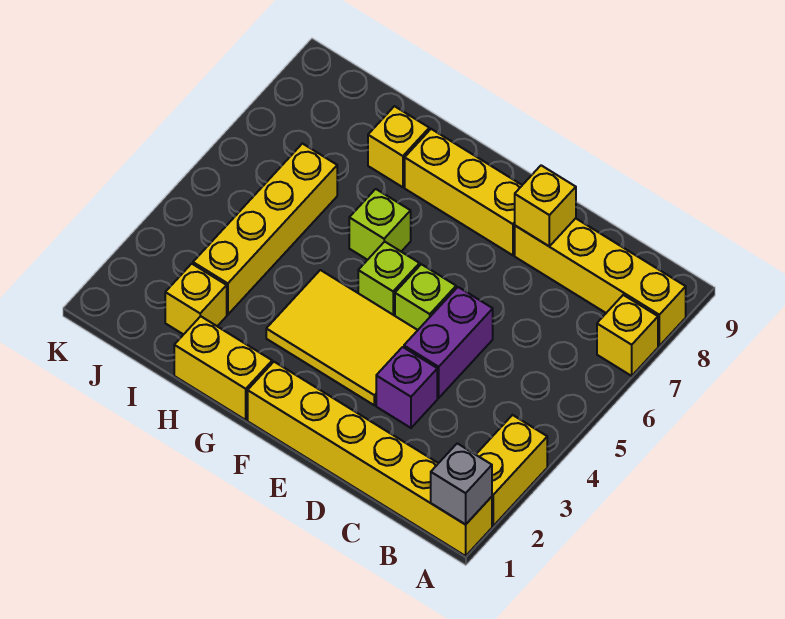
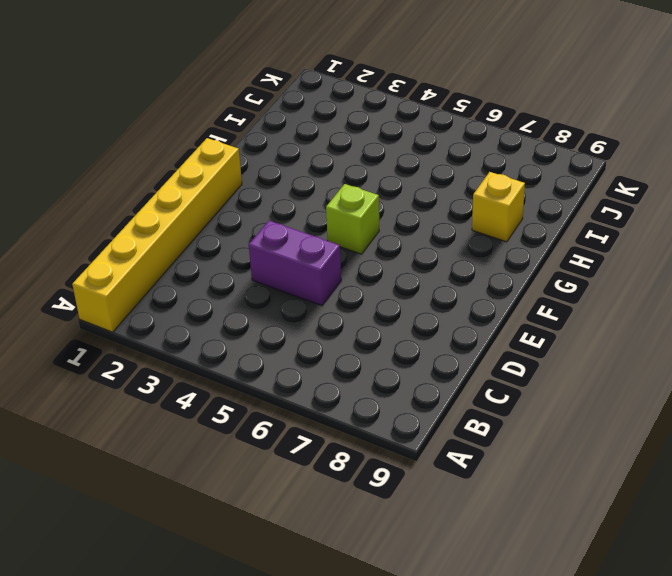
none -> yellow brick A2:A3 level 1
none -> yellow brick A7 level 1
none -> yellow brick A8:D8 level 1

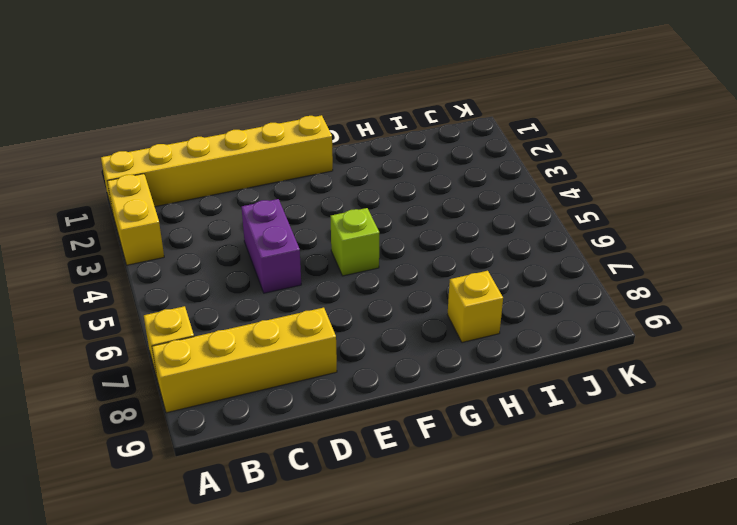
none -> purple brick D3 level 1
none -> yellow tile E3:G4 level 1
none -> lime brick E5 level 1

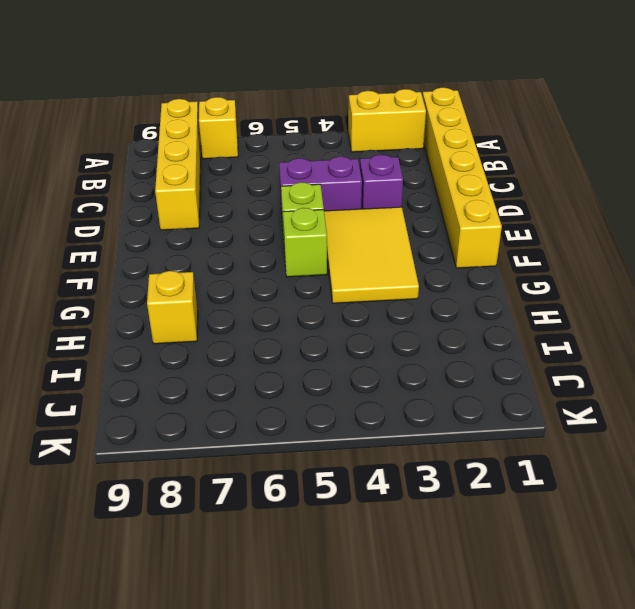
none -> yellow brick E8:G8 level 1
none -> yellow brick G1:H1 level 1
none -> lime brick G6 level 1

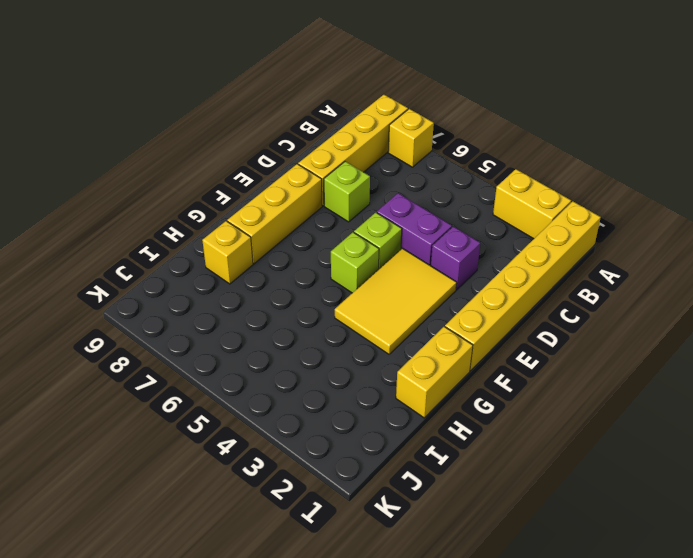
lime brick D7 level 1 -> lime brick G6 level 1
none -> yellow brick I2 level 1
none -> yellow brick I3:I6 level 1
none -> grey brick A1 level 2

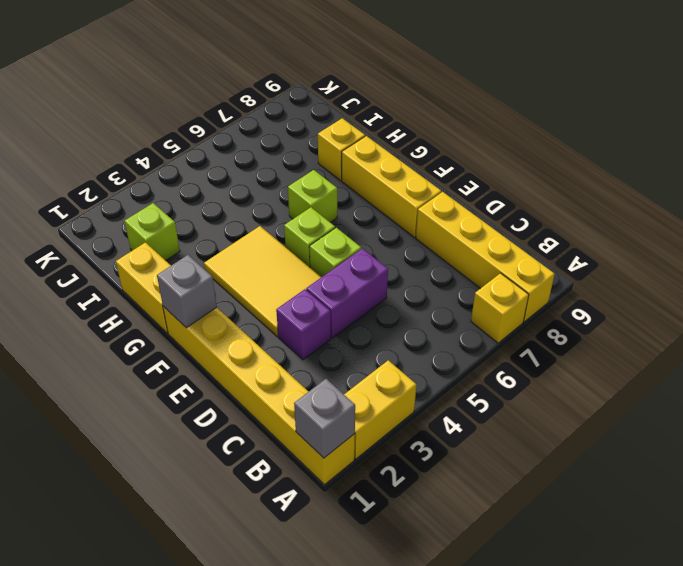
grey brick F1 level 2 -> none
lime brick I2 level 1 -> yellow brick I2 level 1
none -> yellow brick I3:I6 level 1
none -> yellow brick D8 level 2

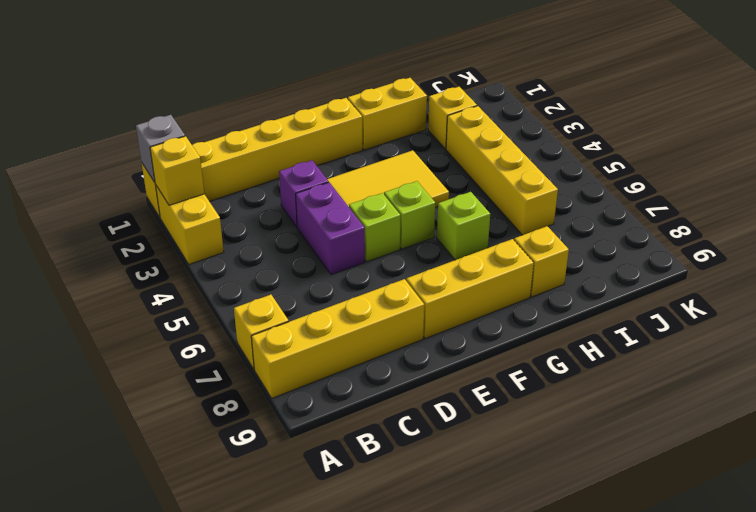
yellow brick A2 level 2 -> yellow brick D8 level 2

